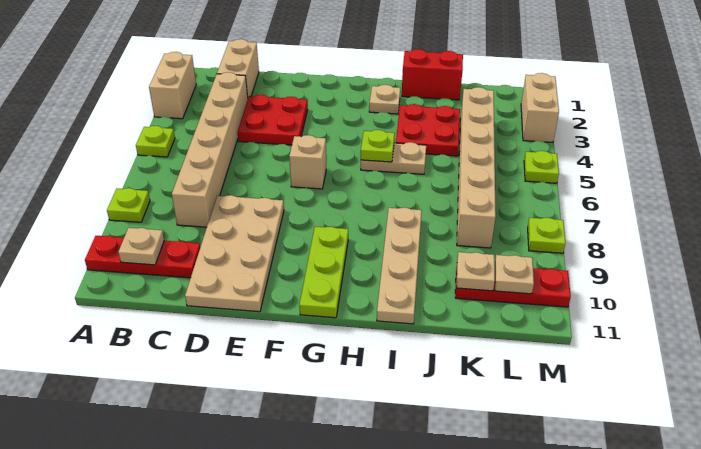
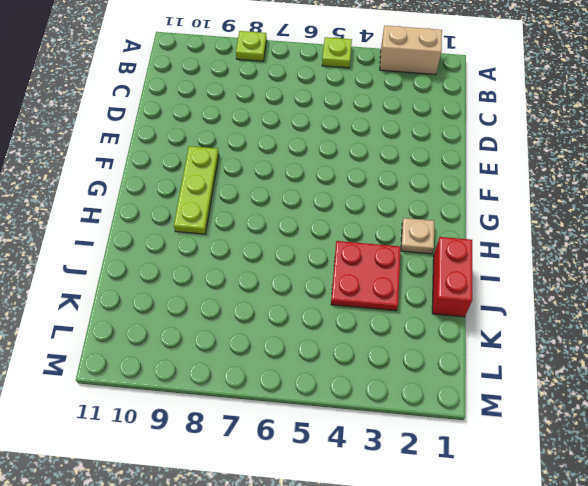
lime plate F9:H9 level 1 -> lime plate G9:G11 level 1
none -> red plate A10:C10 level 1
none -> tan brick C1:C2 level 1
none -> tan brick C3:C8 level 1

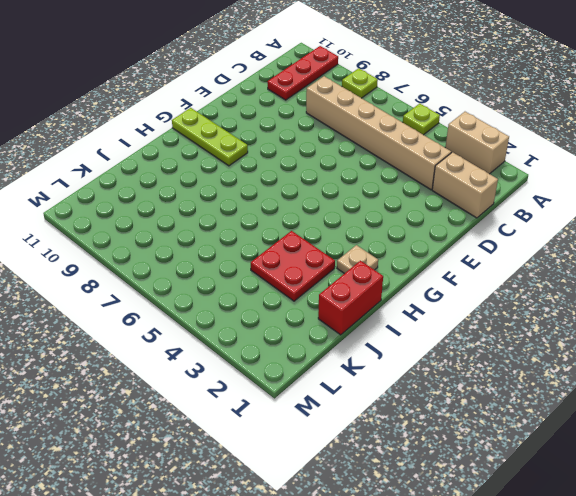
none -> red plate D3:E4 level 1
none -> tan plate D8:E11 level 1
none -> tan brick F6 level 1

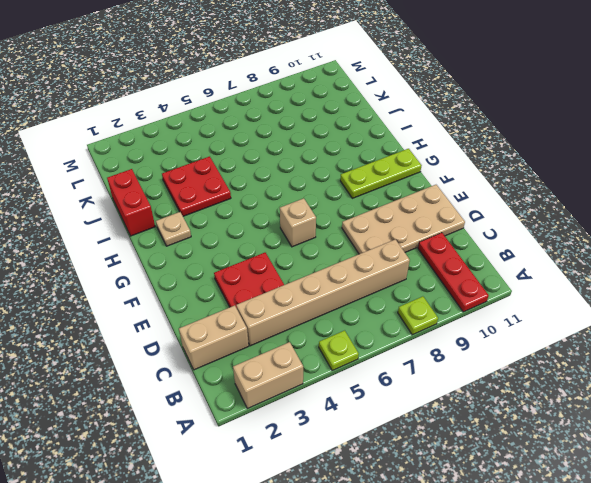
none -> tan plate H5:I5 level 1
none -> tan plate I8:I11 level 1
none -> tan brick K3:K8 level 1

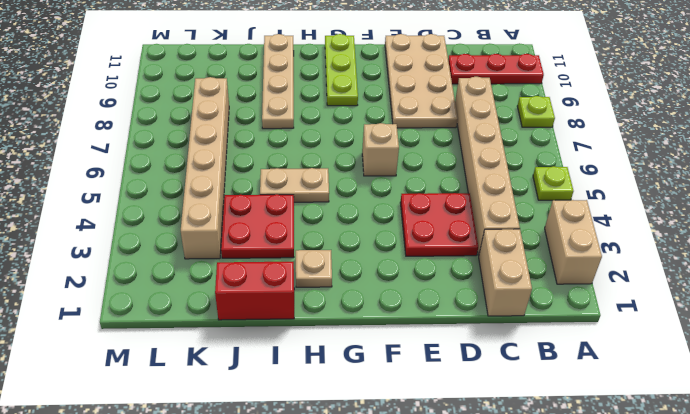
none -> red plate K10:M10 level 1
none -> tan brick M2:M3 level 1
none -> lime plate M5 level 1

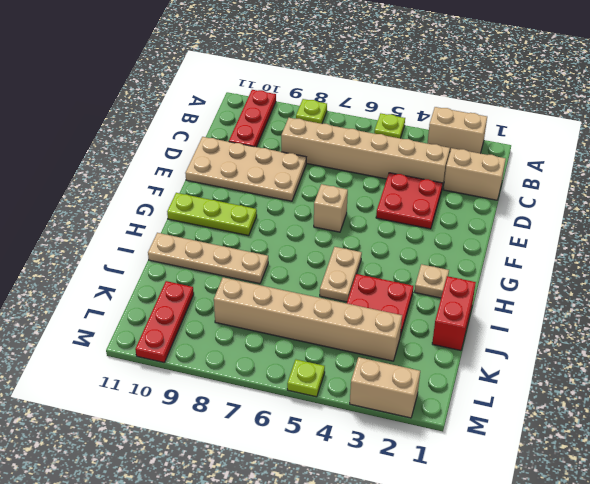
none -> lime plate M8 level 1
none -> tan plate B10 level 2
none -> lime plate H5 level 2

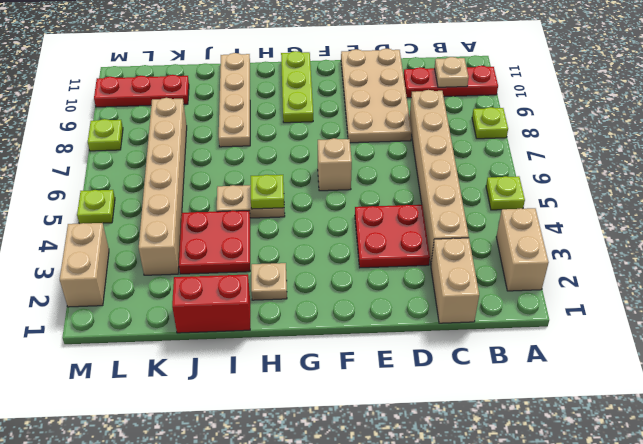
none -> tan plate K10 level 2
none -> tan plate L10 level 2

